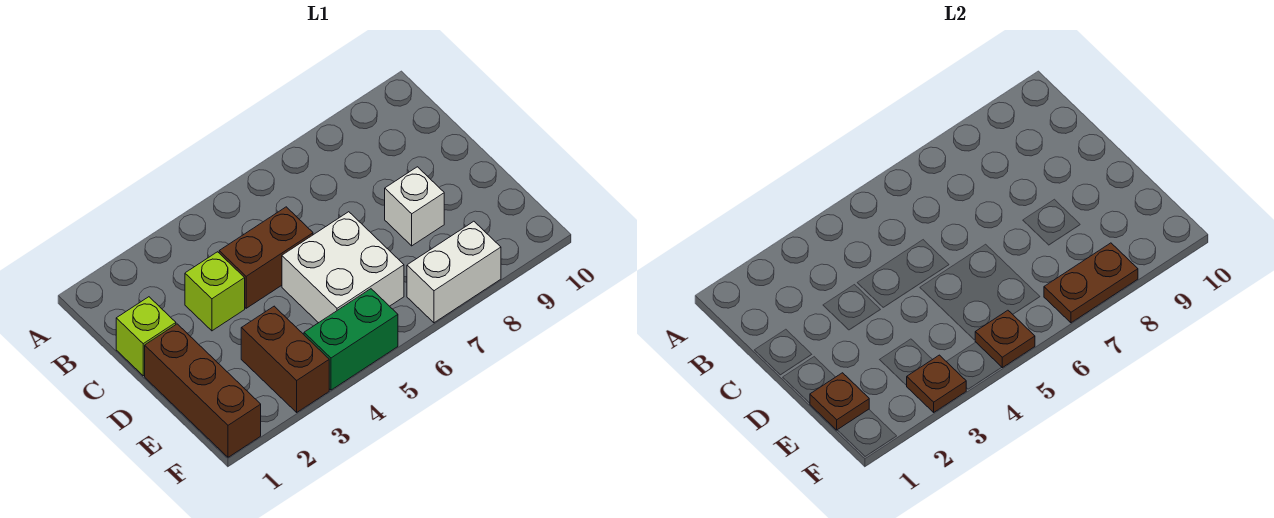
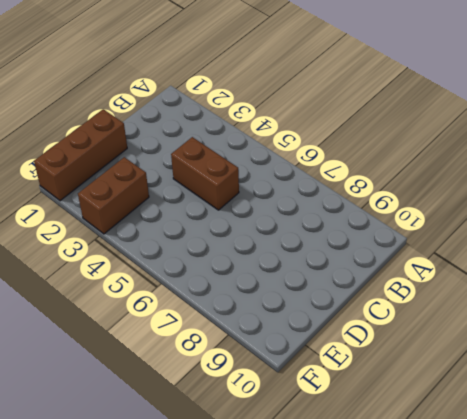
none -> lime brick C1 level 1
none -> lime brick C3 level 1
none -> white brick D5:E6 level 1

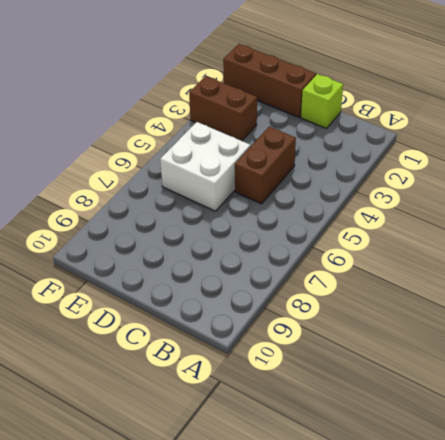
none -> lime brick C3 level 1
none -> white brick D8 level 1
none -> green brick F4:F5 level 1

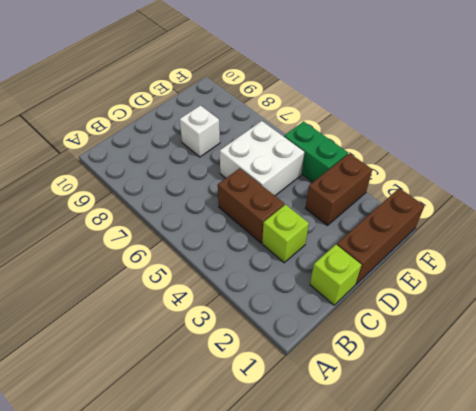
none -> white brick F7:F8 level 1
none -> brown plate E1 level 2
none -> brown plate F3 level 2

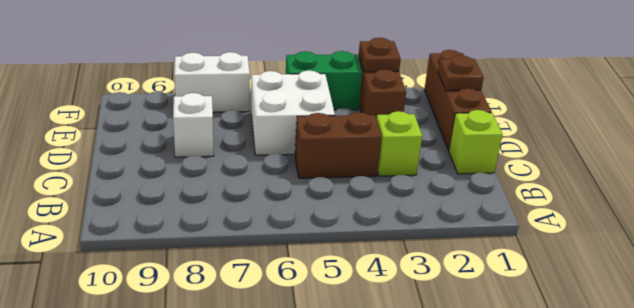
none -> brown plate F5 level 2
none -> brown plate F7:F8 level 2

